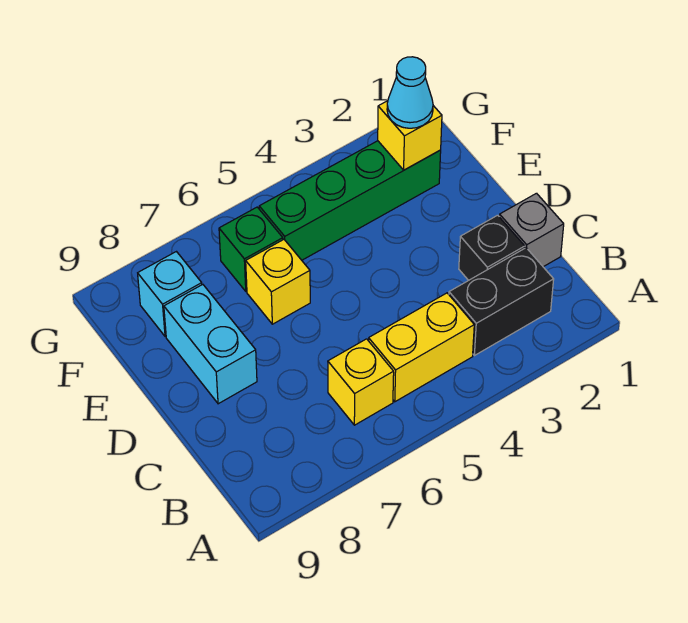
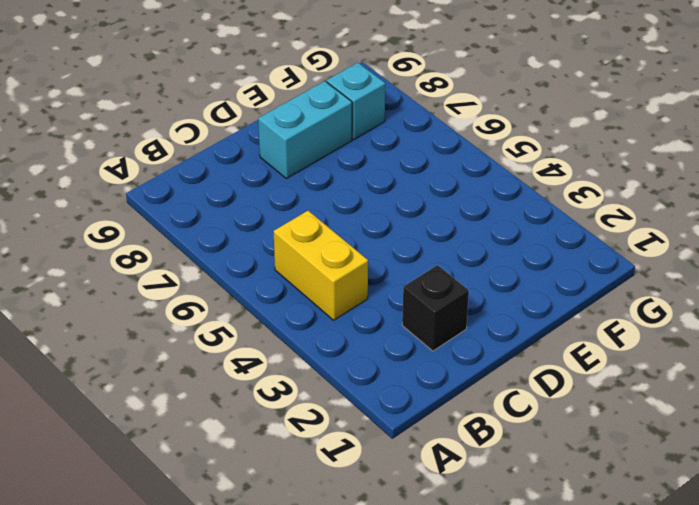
none -> black brick B2:B3 level 1
none -> yellow brick B6 level 1
none -> grey brick C1 level 1

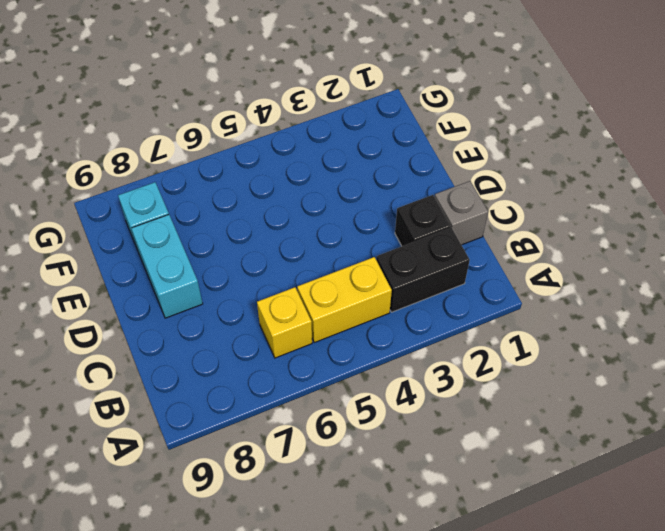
none -> yellow brick E6 level 1
none -> green brick F2:F5 level 1
none -> green brick F6 level 1

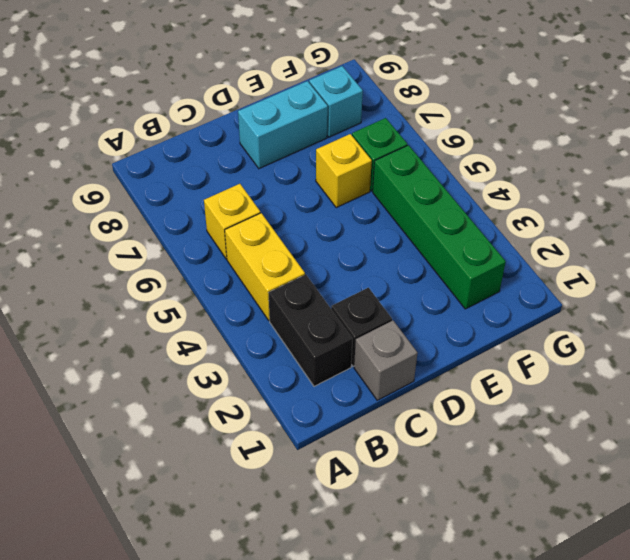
none -> yellow brick F2 level 2
none -> cyan cone F2 level 3

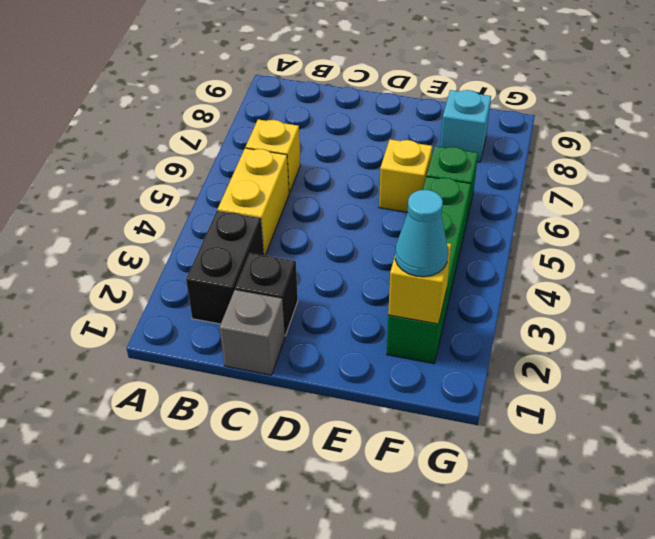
none -> cyan brick D8:E8 level 1

